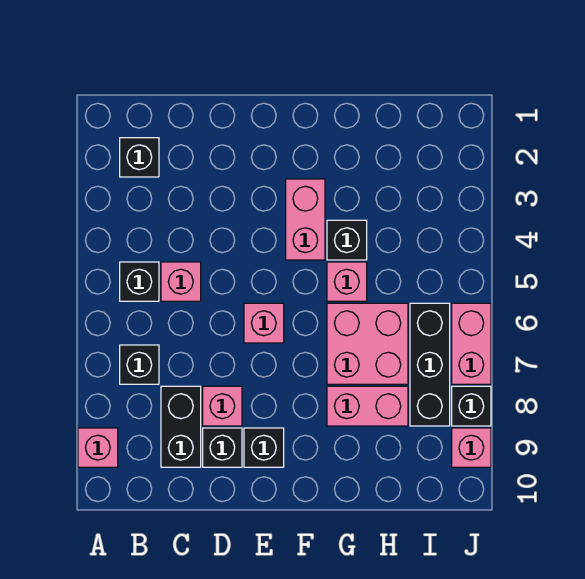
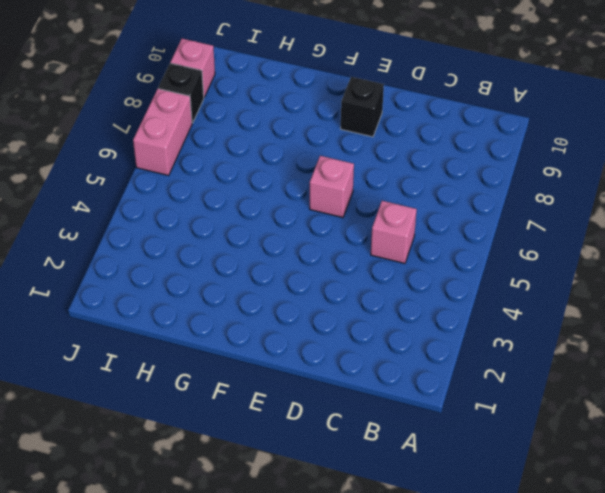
none -> pink brick A9 level 1
none -> black brick B2 level 1
none -> black brick B5 level 1

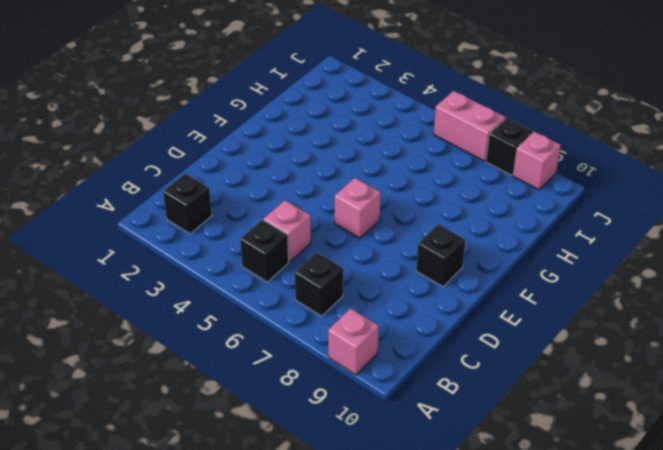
none -> black brick C8:C9 level 1
none -> pink brick D8 level 1
none -> black brick D9 level 1

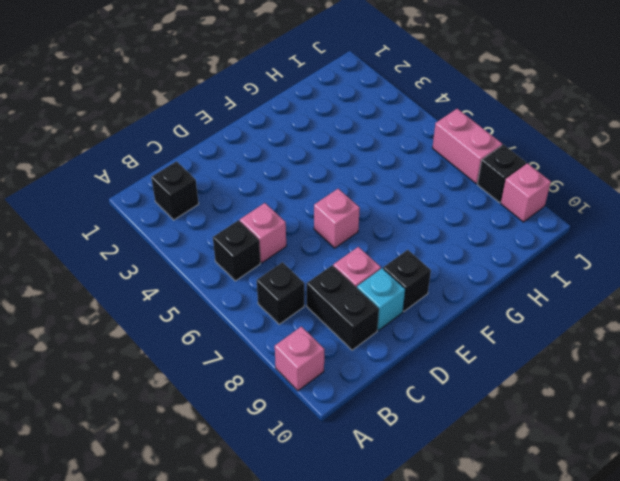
cyan brick D9 level 1 -> black brick D9 level 1
none -> pink brick F3:F4 level 1
none -> black brick G4 level 1
none -> pink brick G5 level 1

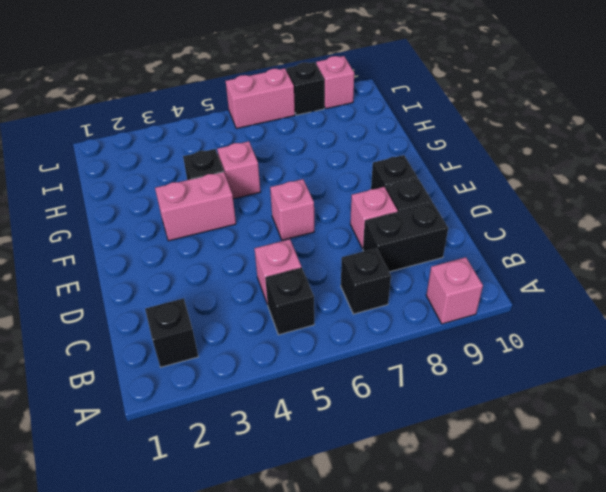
none -> pink brick G6:H7 level 1
none -> pink brick G8:H8 level 1
none -> black brick I6:I8 level 1

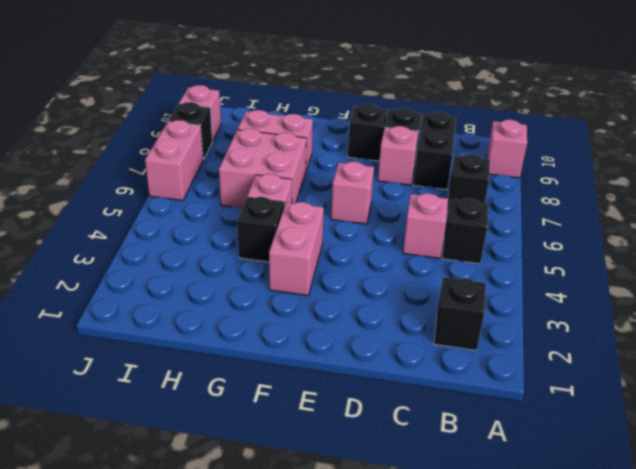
none -> black brick I6:I8 level 1

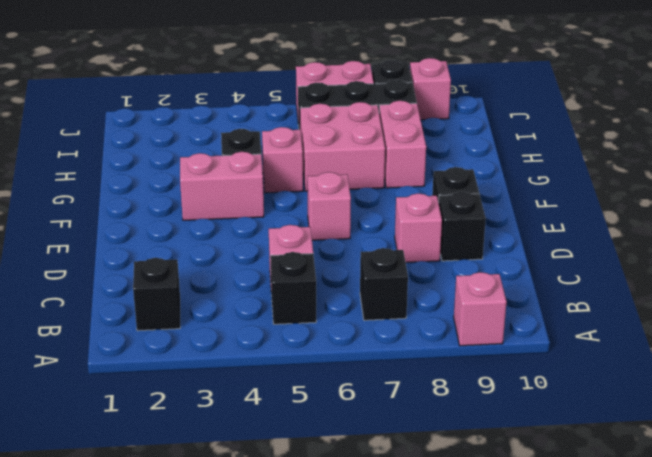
none -> black brick C8:C9 level 1

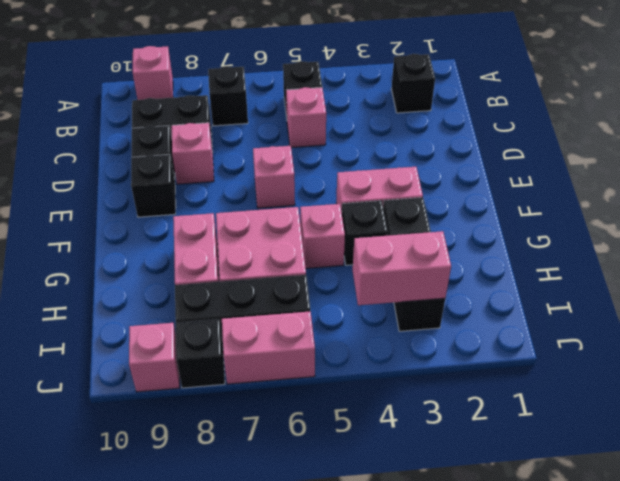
black brick G3:I3 level 1 -> none
pink brick I3:I4 level 2 -> none

